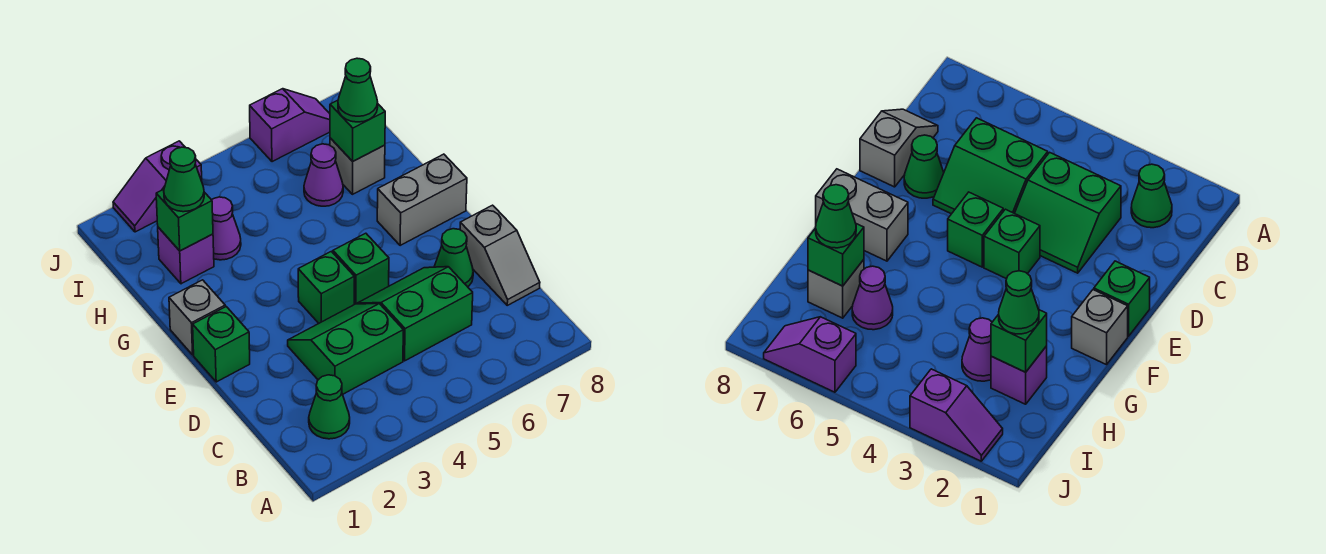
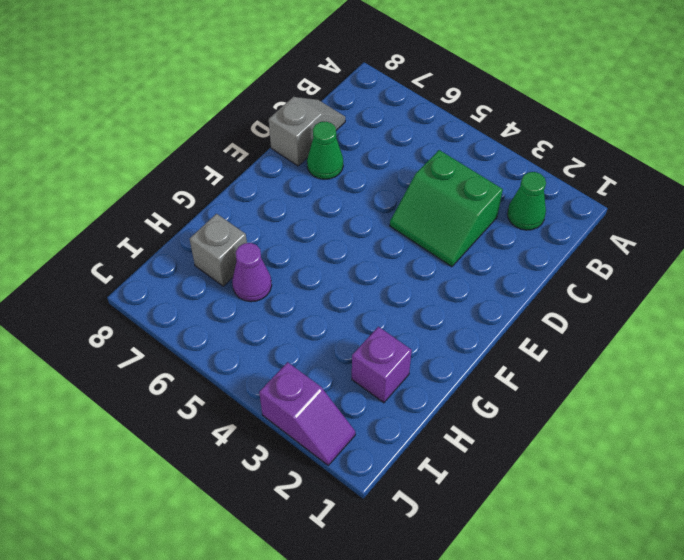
none -> green slope C5:D6 level 1 top C
none -> green brick E1 level 1
none -> green brick E4 level 1

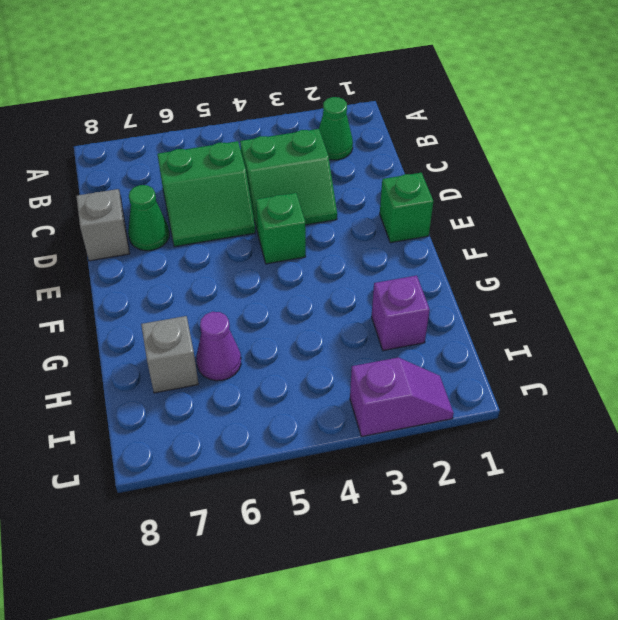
none -> green brick E5 level 1
none -> grey brick F1 level 1
none -> grey brick F7:F8 level 1

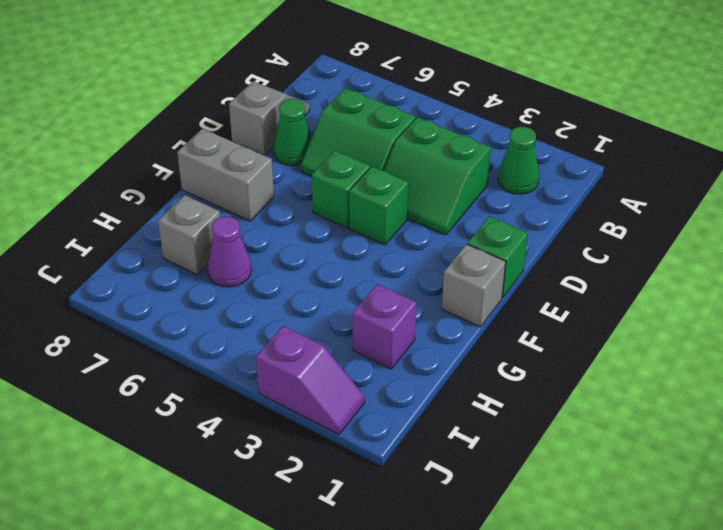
none -> purple cone H3 level 1
none -> purple slope J6:J7 level 1 top 6
none -> green brick H2 level 2

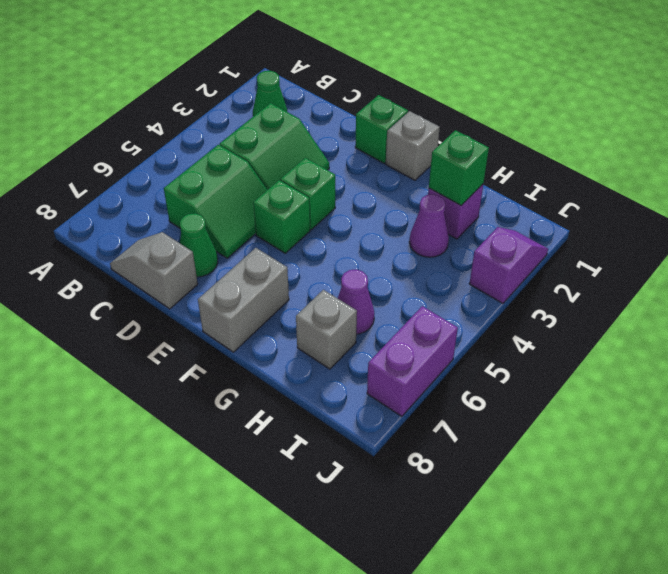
purple brick J6:J7 level 1 -> purple slope J6:J7 level 1 top 6
none -> green brick H7 level 2
none -> green cone H2 level 3
none -> green cone H7 level 3

